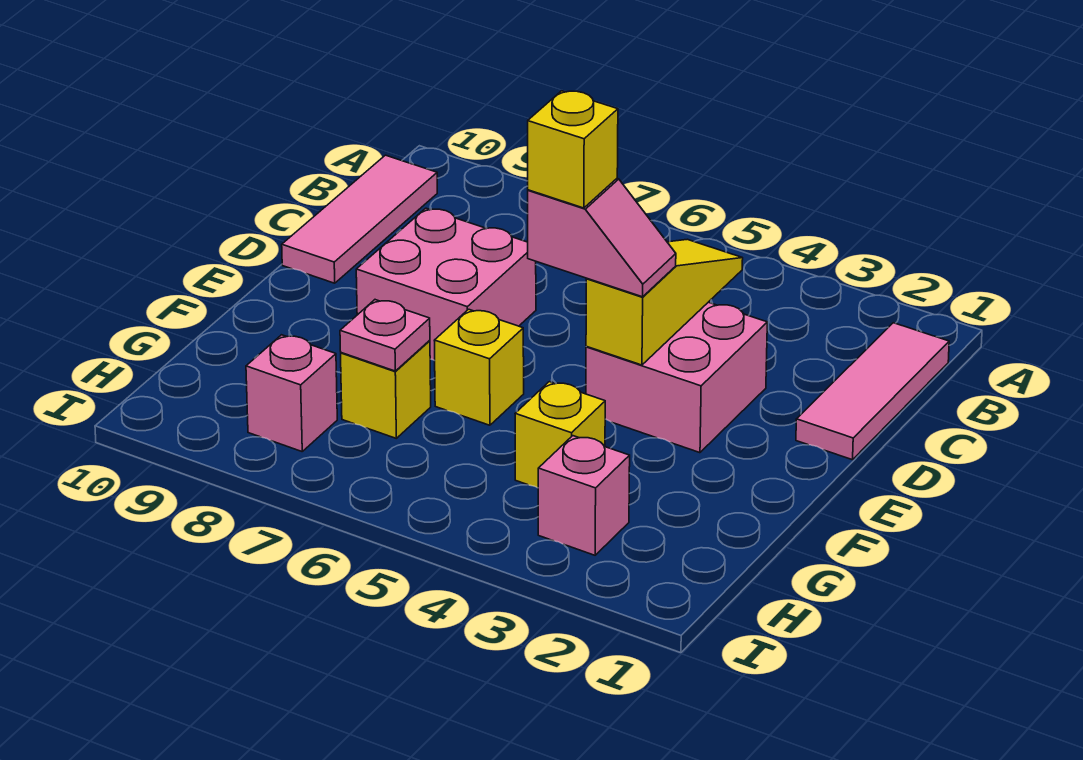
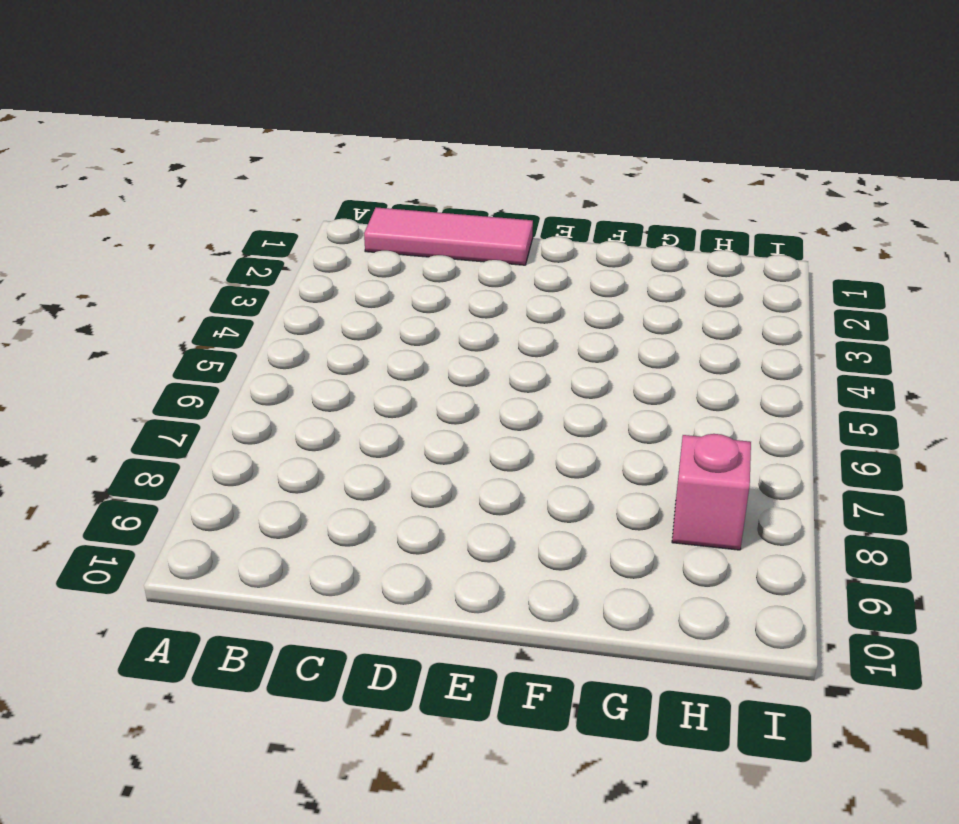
none -> pink tile B10:D10 level 1
none -> pink brick D3:E4 level 1
none -> pink brick D7:E8 level 1

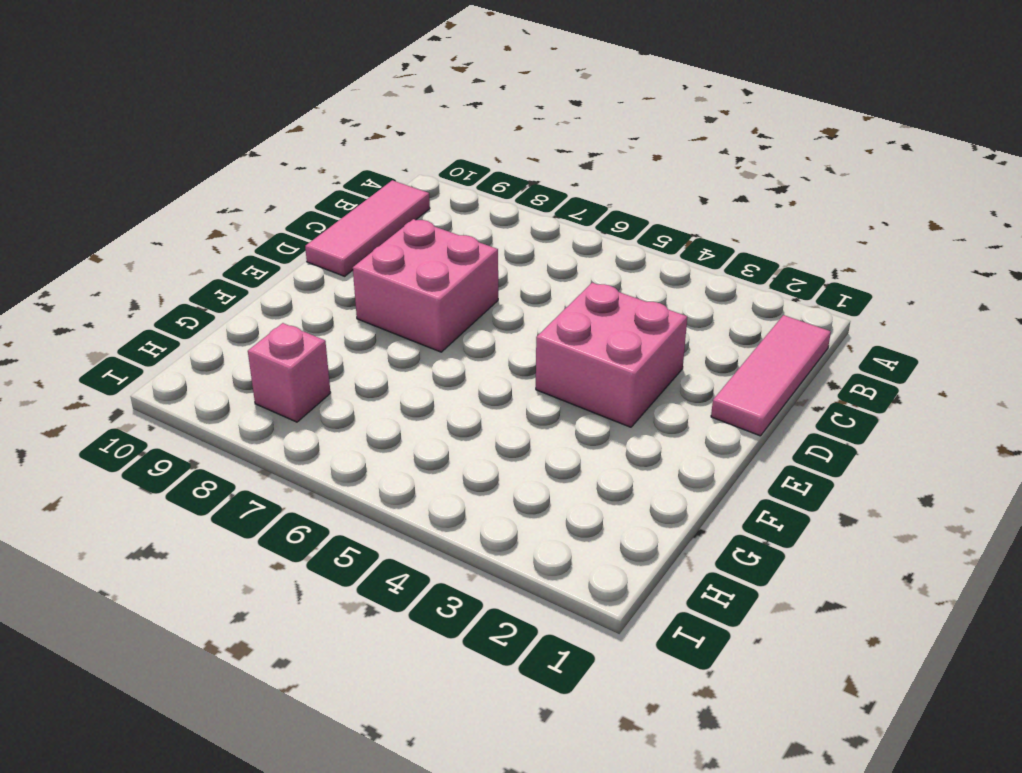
none -> yellow brick F6 level 1
none -> yellow brick G4 level 1
none -> yellow brick G7 level 1

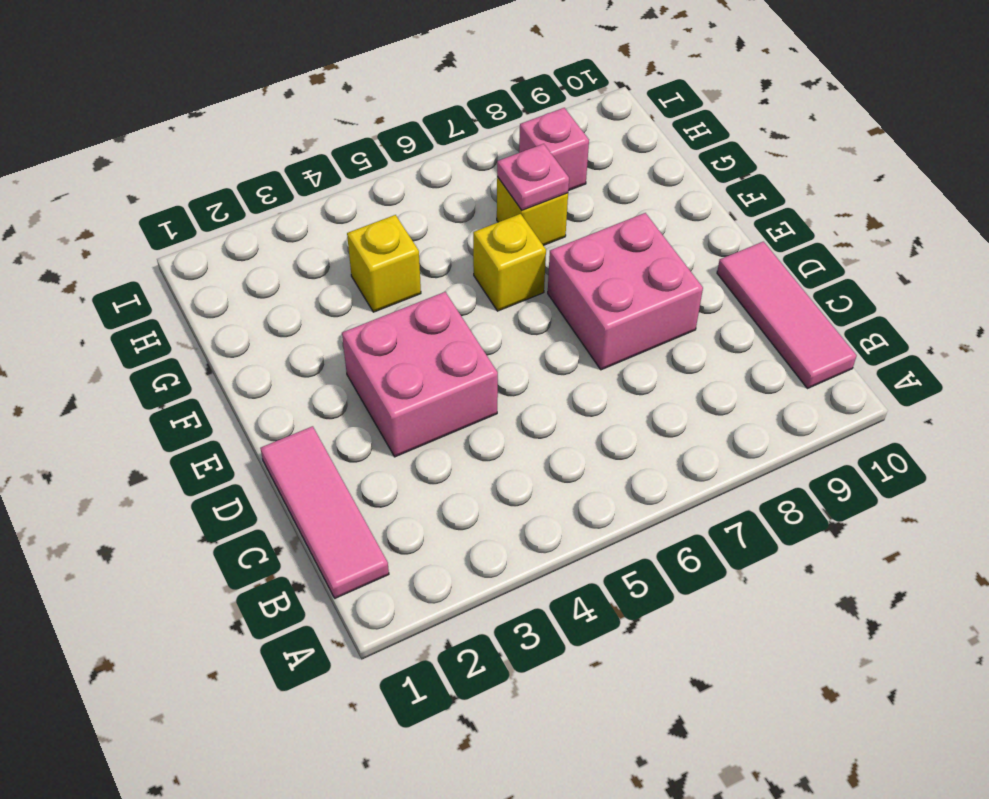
none -> pink brick H3 level 1
none -> yellow slope C4:E4 level 2 top E
none -> pink slope E4:E5 level 3 top 5

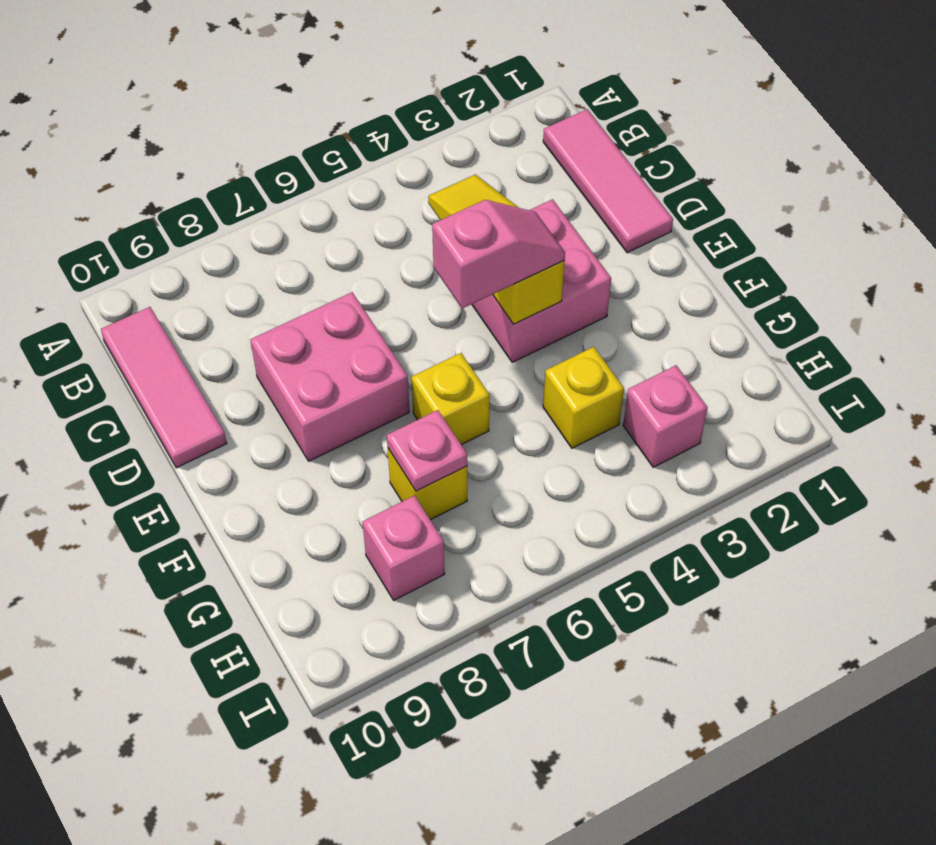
none -> yellow brick E5 level 4

